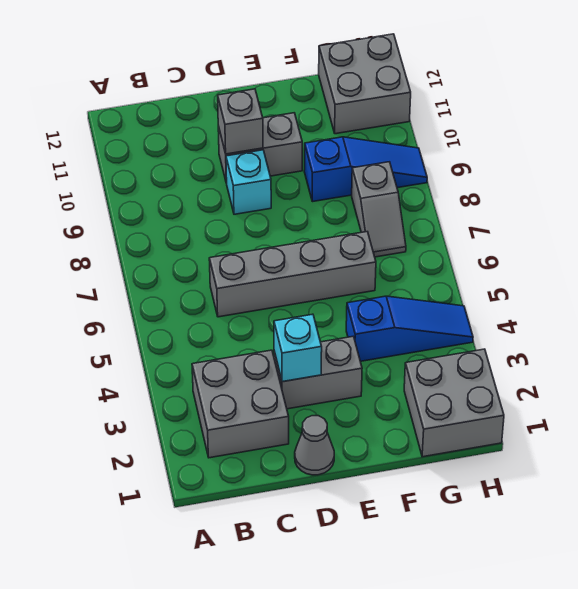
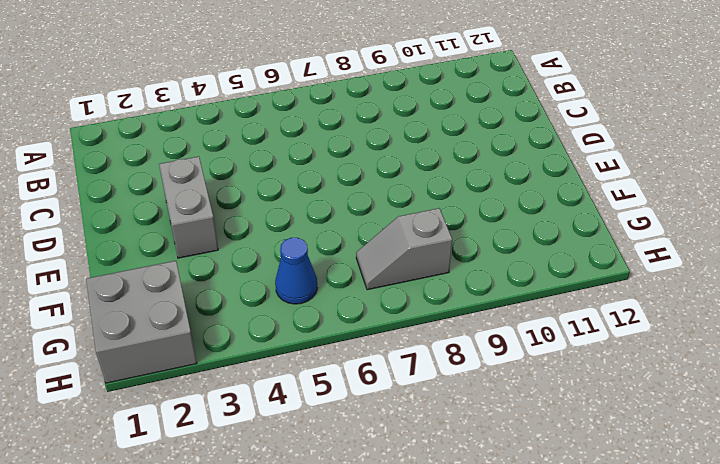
blue cone G5 level 1 -> none
none -> grey brick B2:C3 level 1
none -> grey brick C6:F6 level 1
none -> grey cone D1 level 1

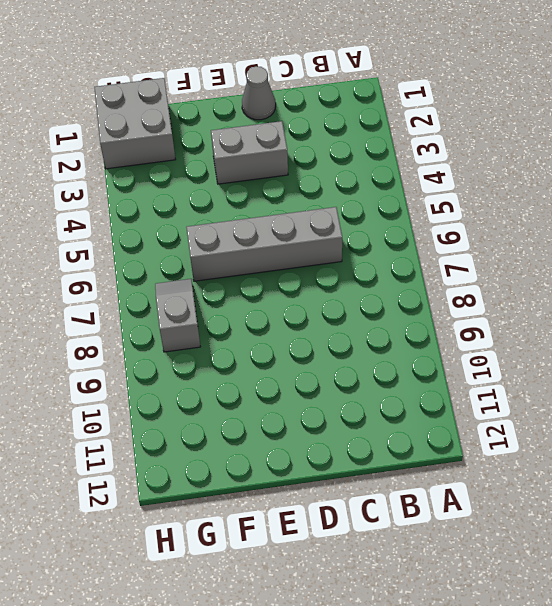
none -> grey brick B2:C3 level 1
none -> cyan brick D9 level 1
none -> grey brick D10:E10 level 1

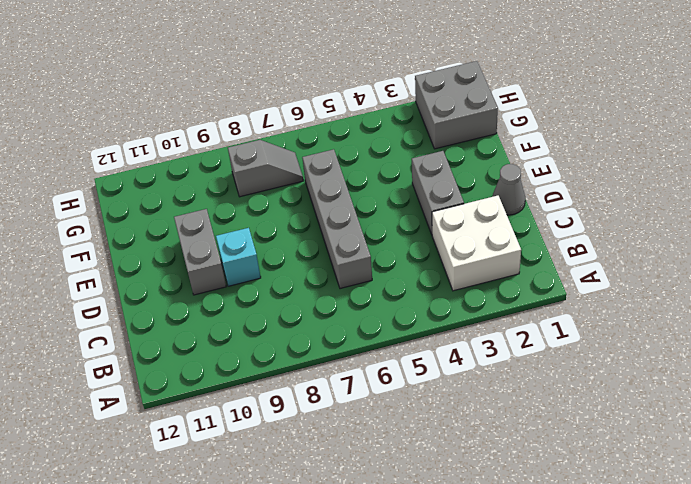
white brick B2:C3 level 1 -> grey brick B2:C3 level 1
none -> blue slope F4:H4 level 1 top F
none -> blue slope F9:H9 level 1 top F
none -> grey brick G11:H12 level 1

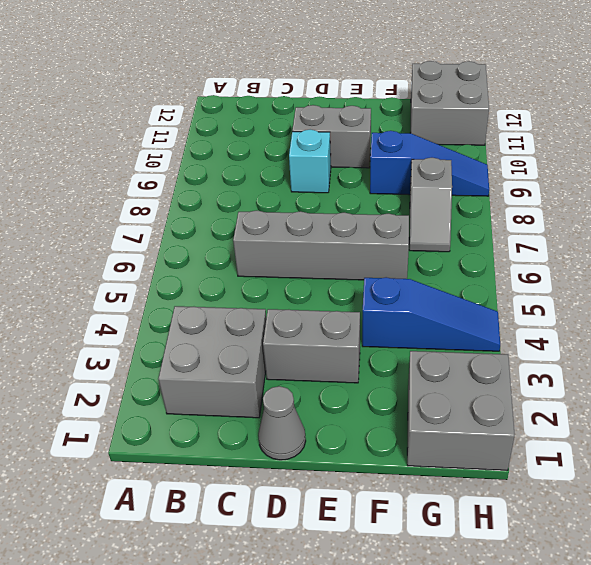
none -> cyan brick D3 level 2
none -> grey brick D10 level 2

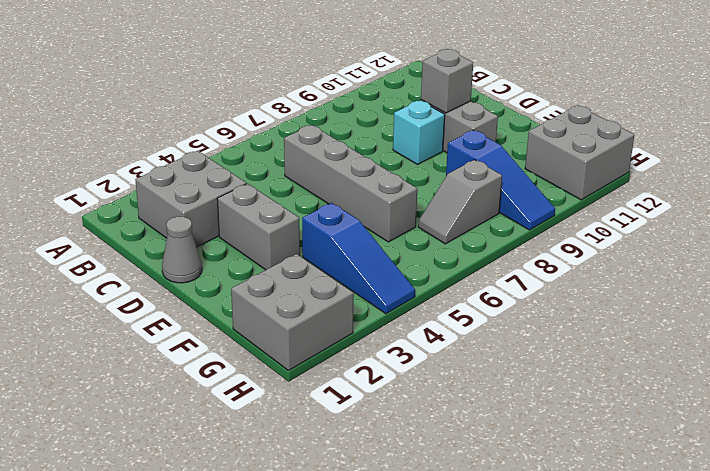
none -> cyan brick D3 level 2

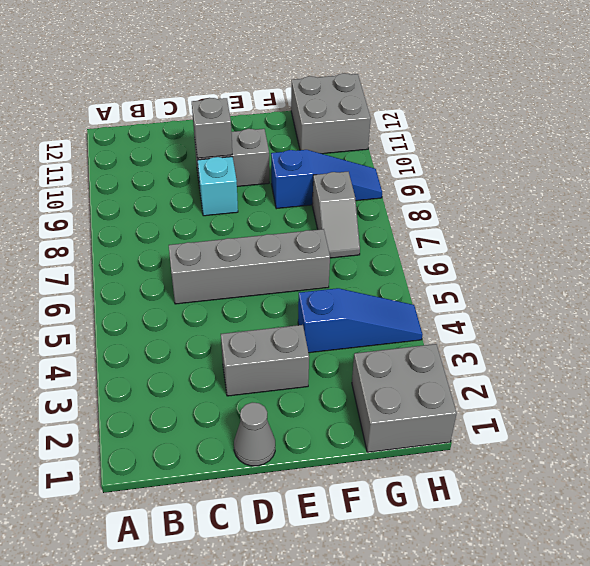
none -> grey brick B2:C3 level 1
none -> cyan brick D3 level 2

